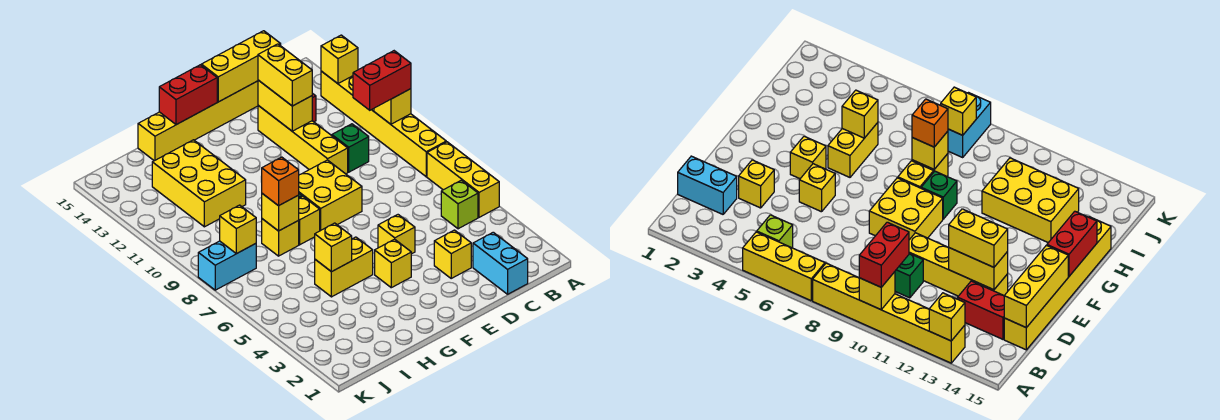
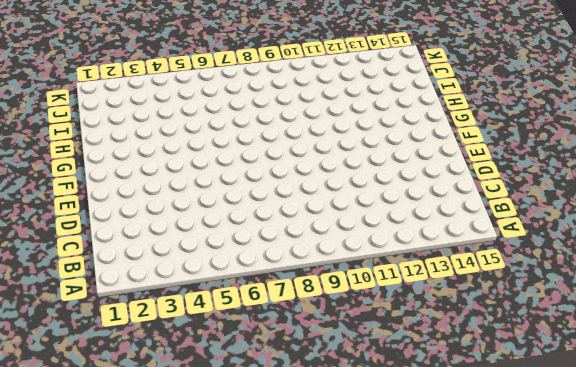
none -> yellow brick A5:A7 level 1
none -> yellow brick A8:A13 level 1
none -> lime brick B5 level 1

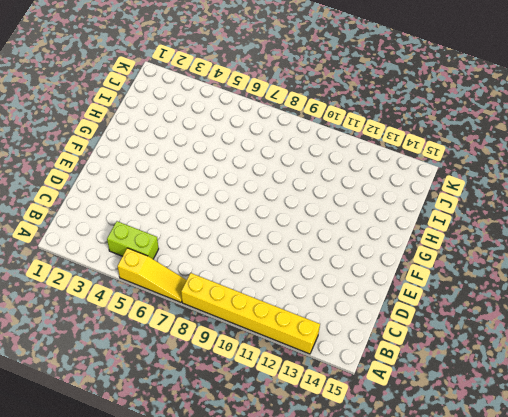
yellow slope A5:A7 level 1 top 5 -> yellow brick A5:A7 level 1
lime brick B4:B5 level 1 -> lime brick B5 level 1
none -> cyan brick C1:C2 level 1
none -> green brick C10 level 1
none -> red brick C13:C14 level 1

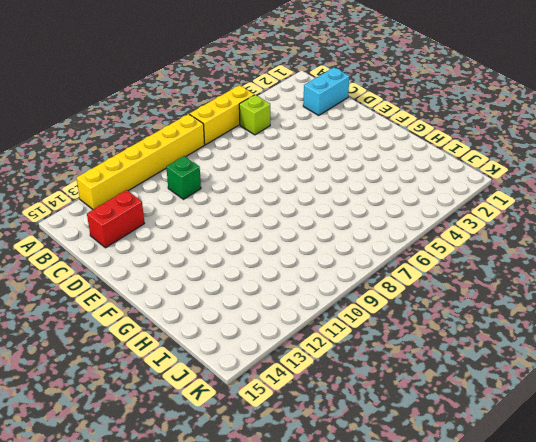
none -> yellow brick C15:H15 level 1
none -> yellow brick D3 level 1
none -> yellow brick D10:D13 level 1

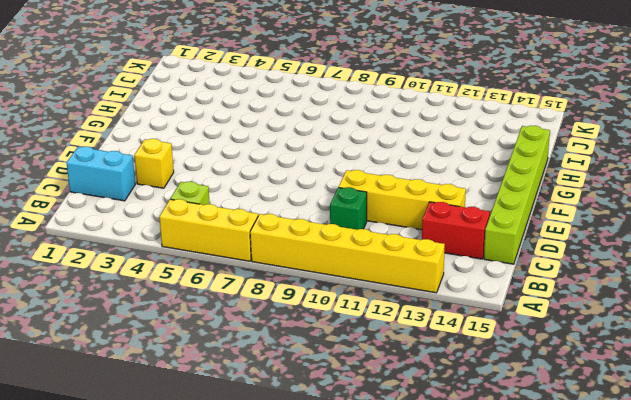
lime brick C15:H15 level 1 -> yellow brick C15:H15 level 1
none -> yellow brick E5 level 1
none -> yellow brick E8:F9 level 1
none -> yellow brick F4 level 1

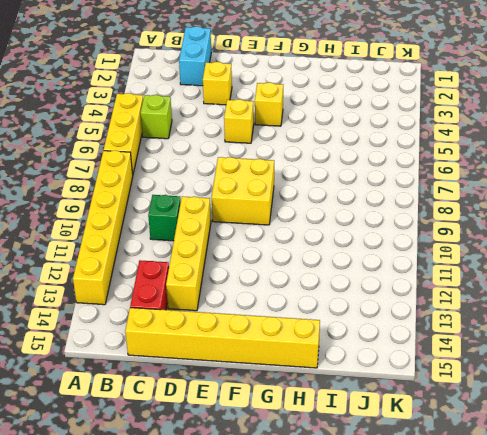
none -> yellow brick G5:H5 level 1
none -> yellow brick G8 level 1
none -> green brick G9 level 1

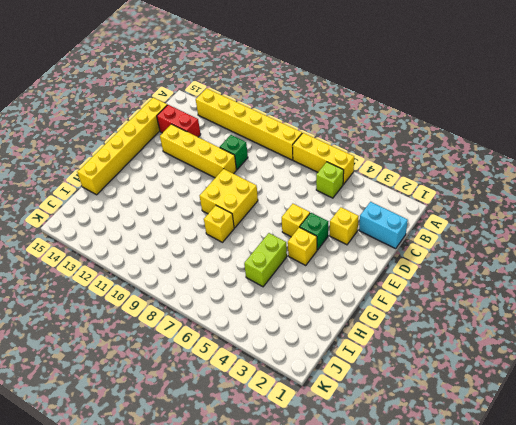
green brick E4 level 1 -> green brick G9 level 1
lime brick G5:H5 level 1 -> yellow brick G5:H5 level 1
none -> yellow brick H8 level 1
none -> yellow brick H11:I13 level 1
none -> cyan brick J8:K8 level 1

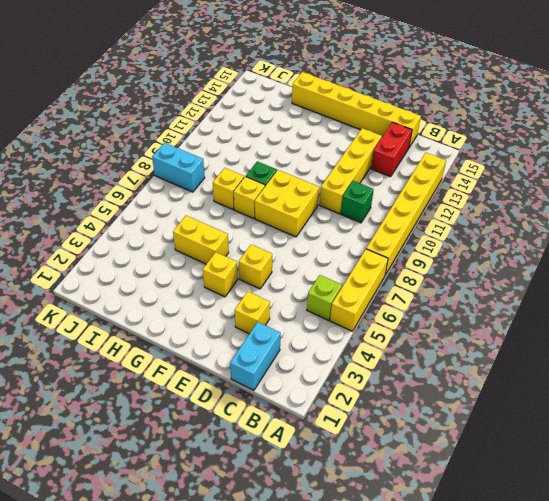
none -> yellow brick H11:I13 level 1
none -> yellow brick A10 level 2
none -> yellow brick A13 level 2

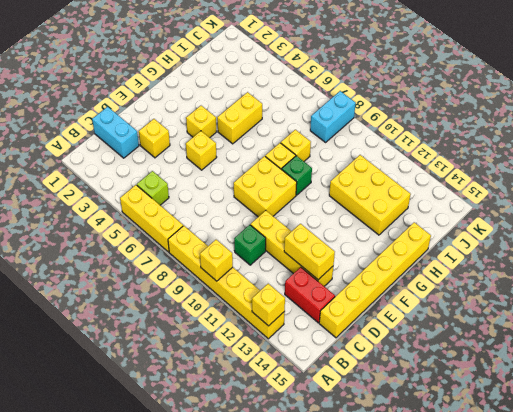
none -> yellow brick C15:E15 level 2
none -> red brick F15:G15 level 2
none -> yellow brick H5 level 2

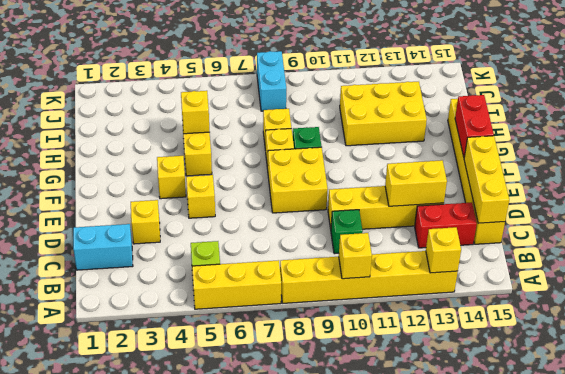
none -> yellow brick H8 level 2
none -> yellow brick J8 level 2
none -> red brick A10:B10 level 3

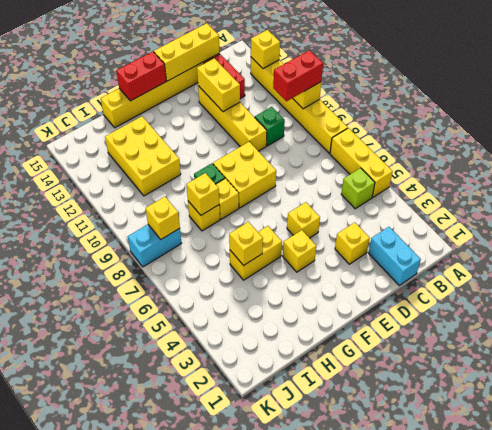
none -> yellow brick D12:D13 level 3
none -> orange brick H8 level 3

